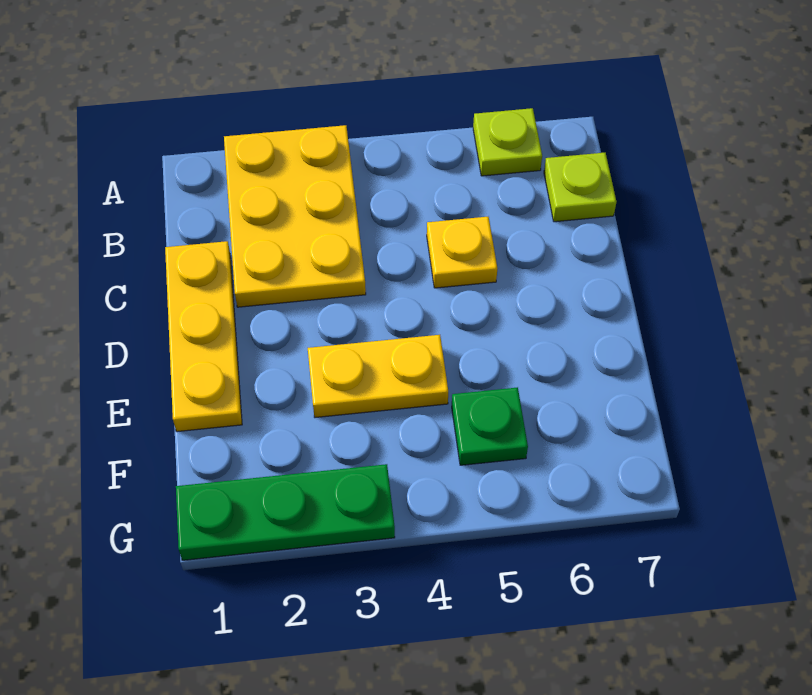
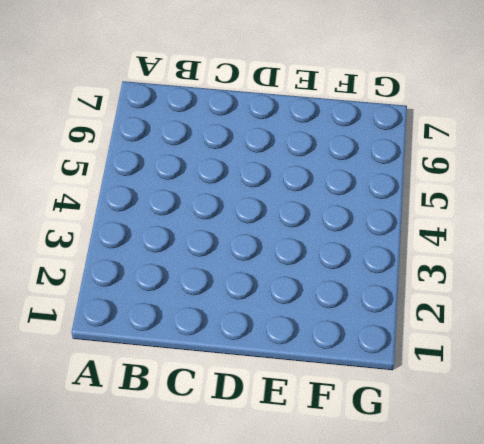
none -> yellow plate A2:C3 level 1
none -> lime plate A6 level 1

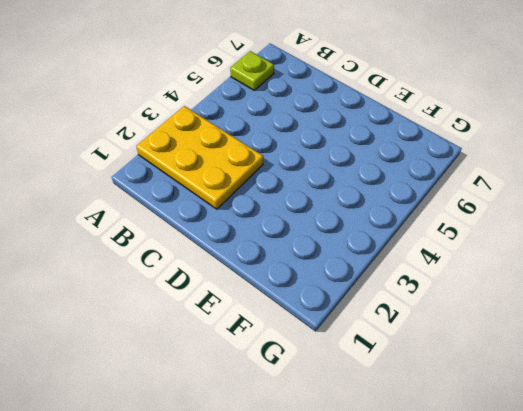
none -> lime plate B7 level 1
none -> yellow plate C1:E1 level 1

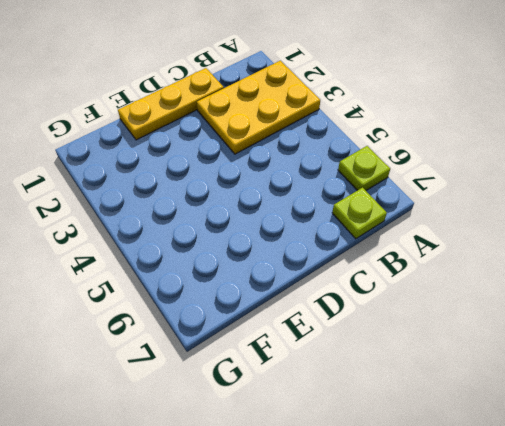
none -> yellow plate C5 level 1
none -> yellow plate E3:E4 level 1

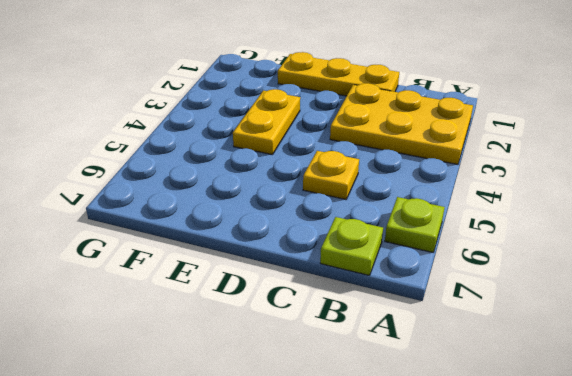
none -> green plate F5 level 1
none -> green plate G1:G3 level 1

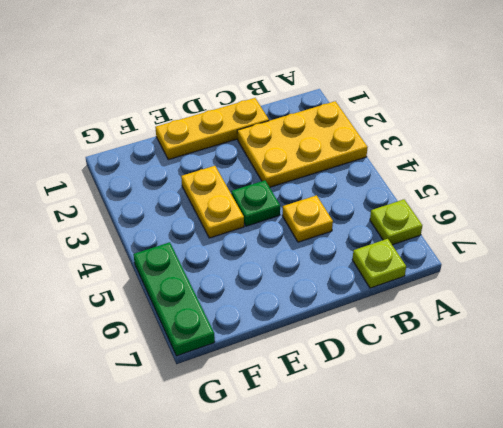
green plate D4 level 1 -> green plate F5 level 1
green plate G5:G7 level 1 -> green plate G1:G3 level 1

